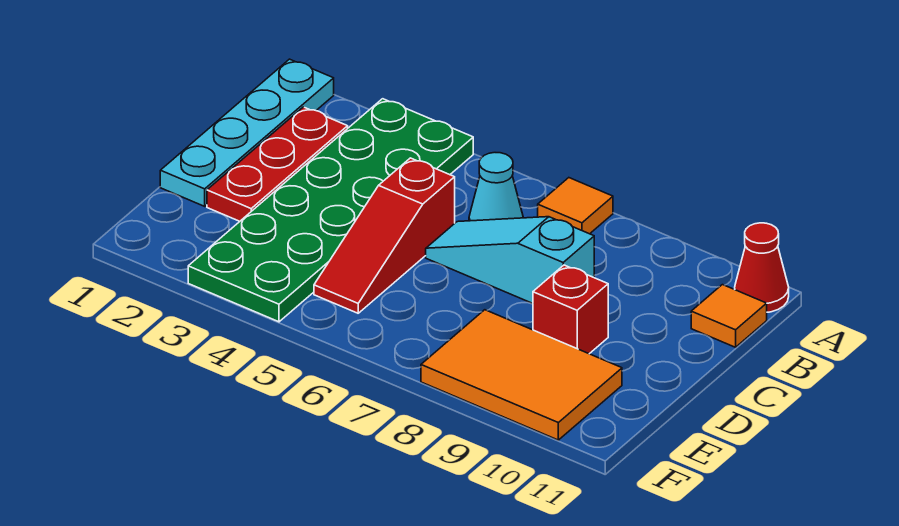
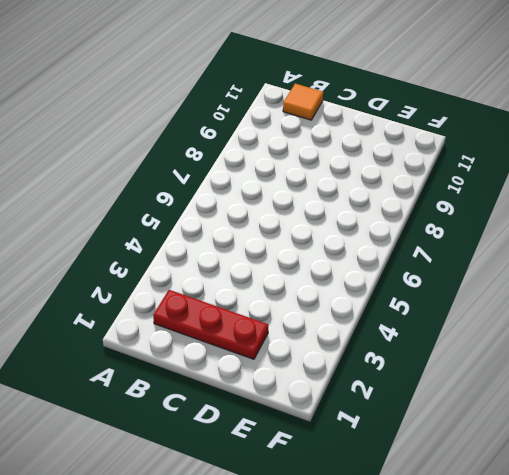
none -> cyan plate A1:D1 level 1
none -> green plate A3:F4 level 1

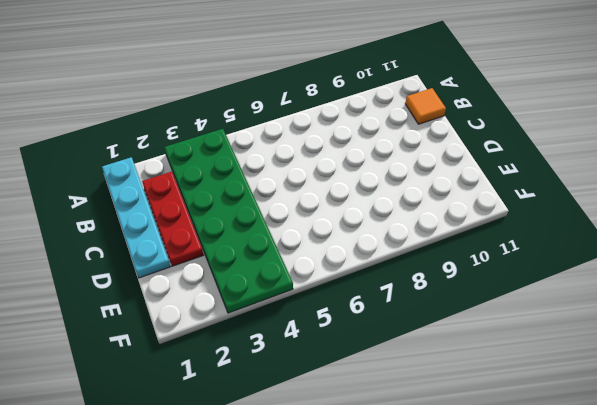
none -> orange tile A7 level 1
none -> red cone A11 level 1

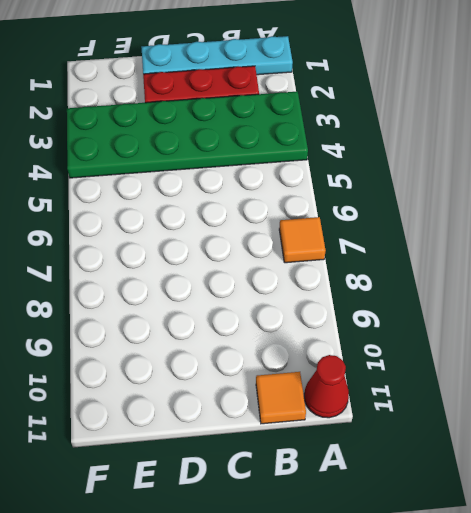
none -> cyan cone B6 level 1
none -> red slope C5:E5 level 1 top C

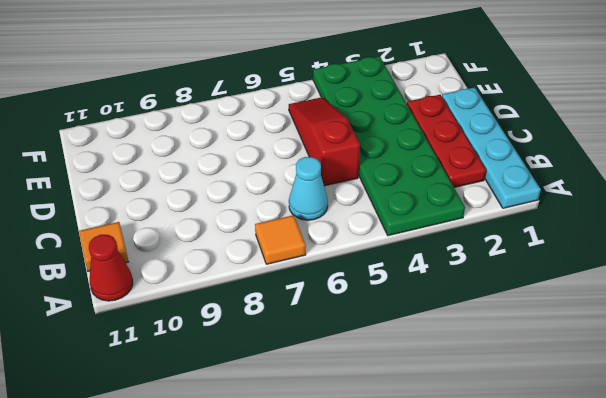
none -> cyan slope C6:C8 level 1 top 8
none -> red brick D9 level 1

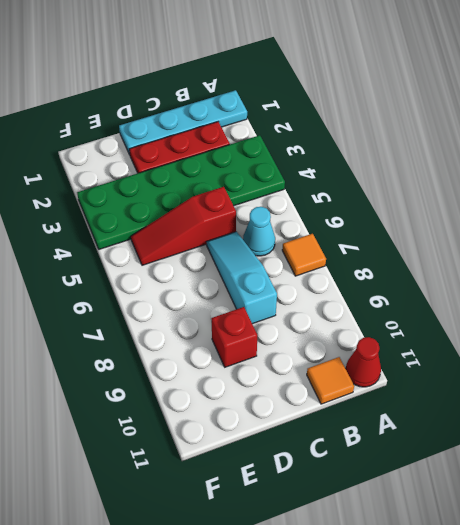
none -> orange tile E8:F10 level 1

